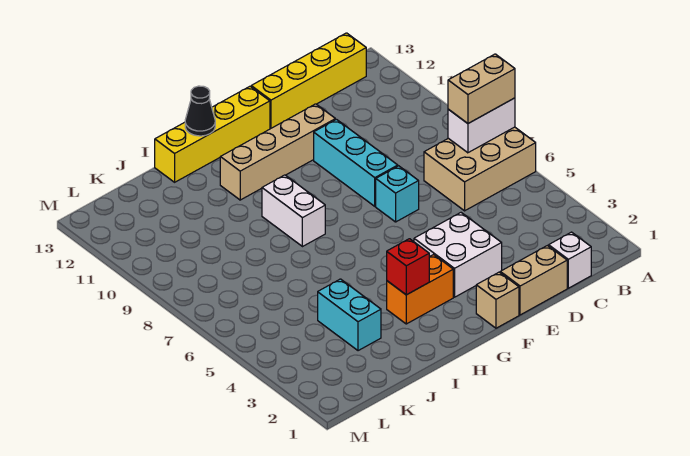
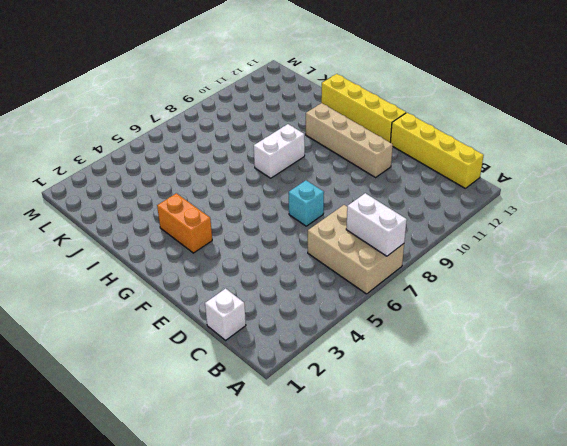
none -> tan brick D1:E1 level 1
none -> white brick E3:F4 level 1
none -> cyan brick E8:E10 level 1

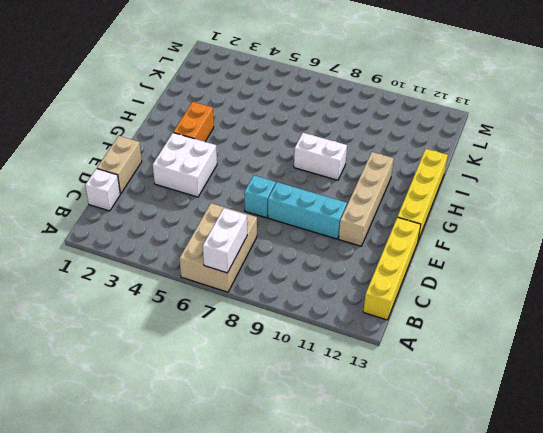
none -> tan brick F1 level 1
none -> cyan brick J3:J4 level 1
none -> red brick H3 level 2

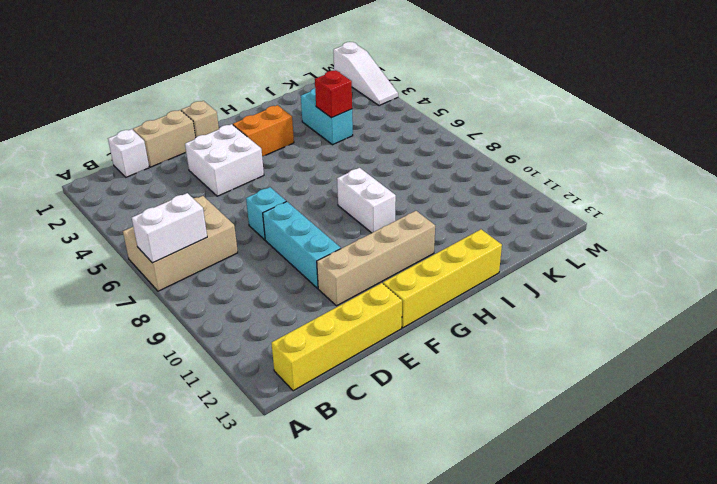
red brick J4 level 2 -> red brick H3 level 2
white slope M1:M3 level 1 top 1 -> none
none -> black cone H13 level 2
none -> tan brick A7:B7 level 3

